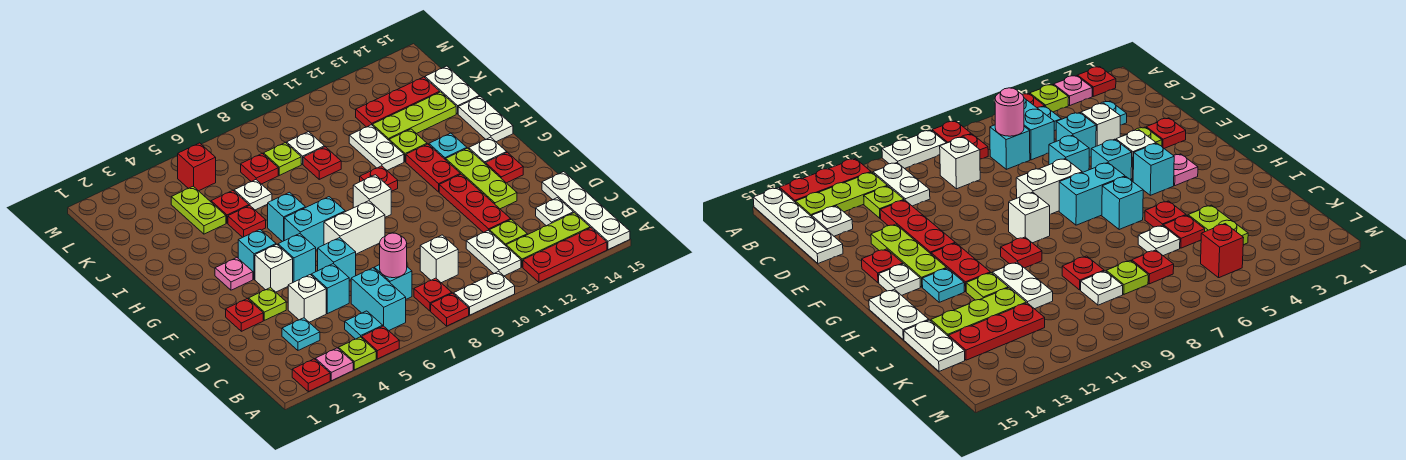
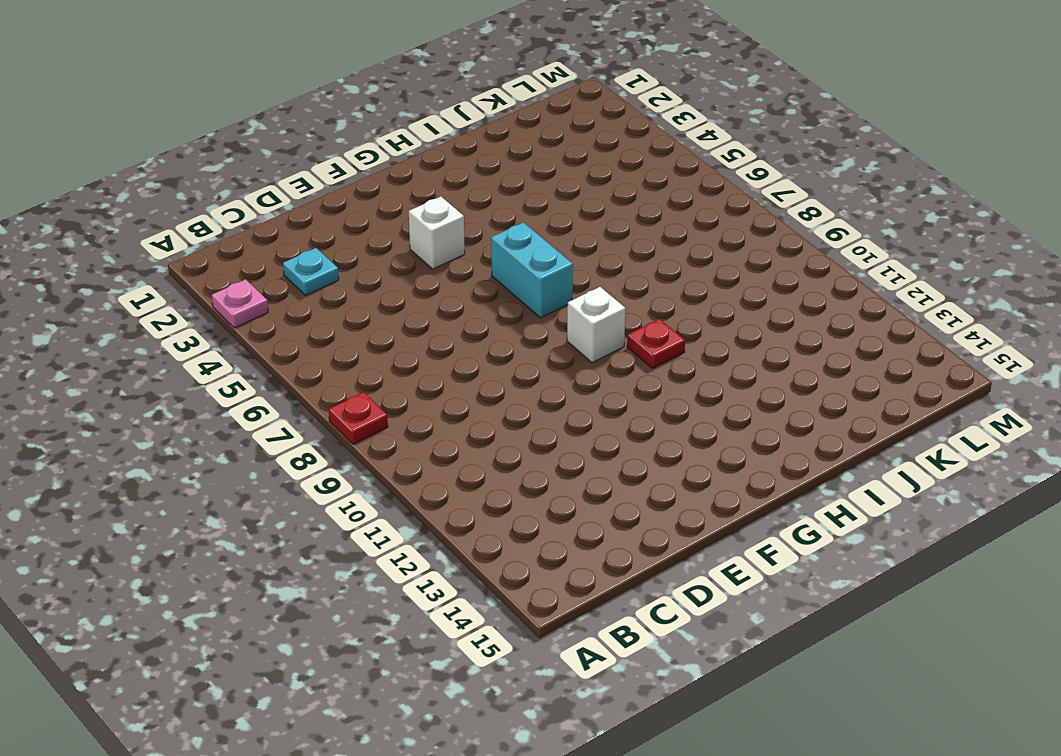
none -> red plate A2 level 1
none -> lime plate A4 level 1
none -> red plate A5 level 1
none -> white plate A9:A10 level 1

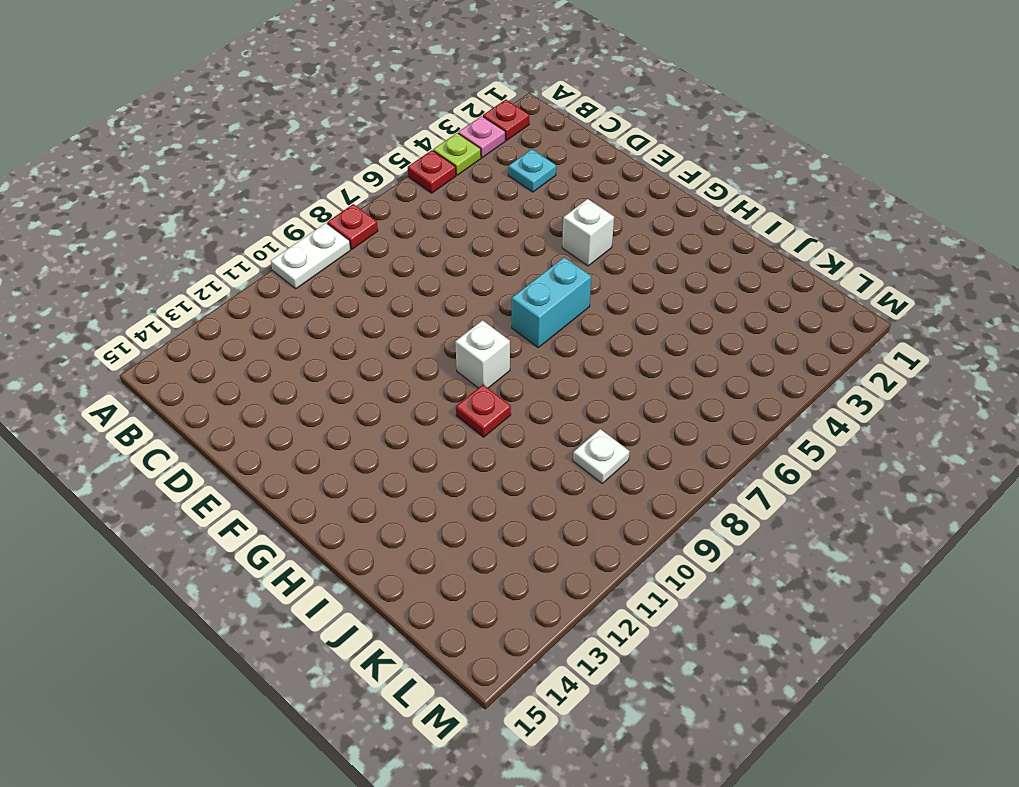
none -> red plate A12:A14 level 1
none -> white plate A15:D15 level 1
none -> cyan plate B5 level 1
none -> cyan brick B6:C6 level 1

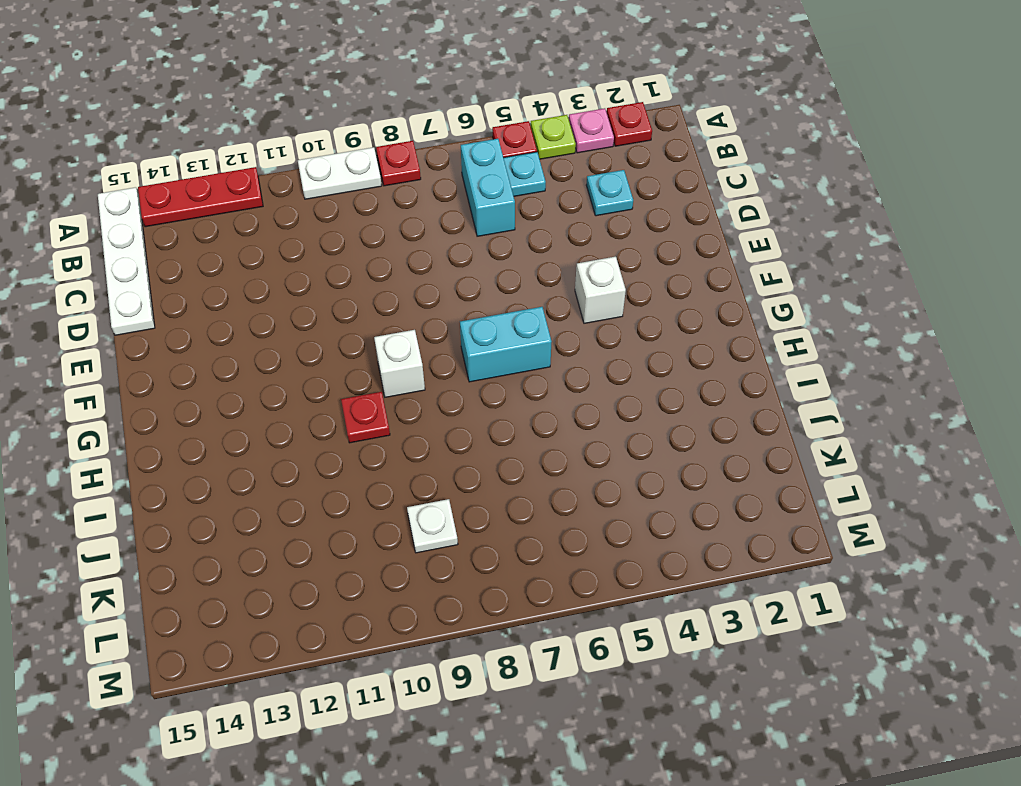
none -> red plate B8 level 1
none -> white plate B11:C11 level 1
none -> lime plate B12:B14 level 1
none -> cyan brick C7 level 1

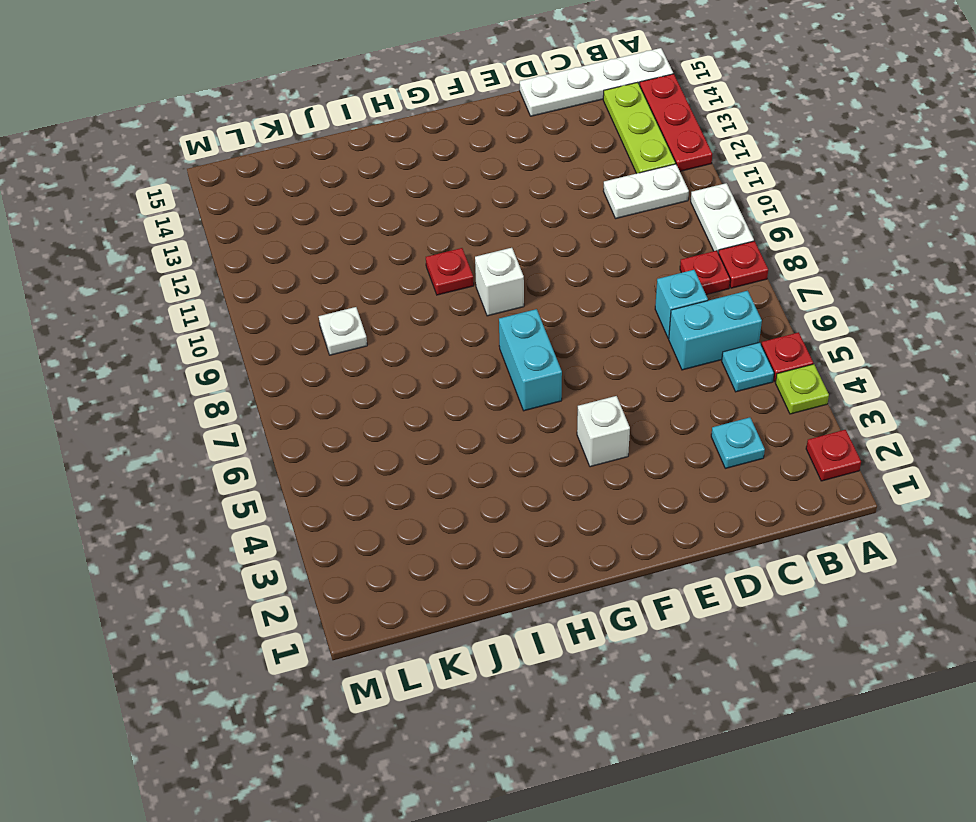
none -> pink plate A3 level 1
none -> white brick C9 level 1
none -> lime plate C12 level 1
none -> white plate C14 level 1

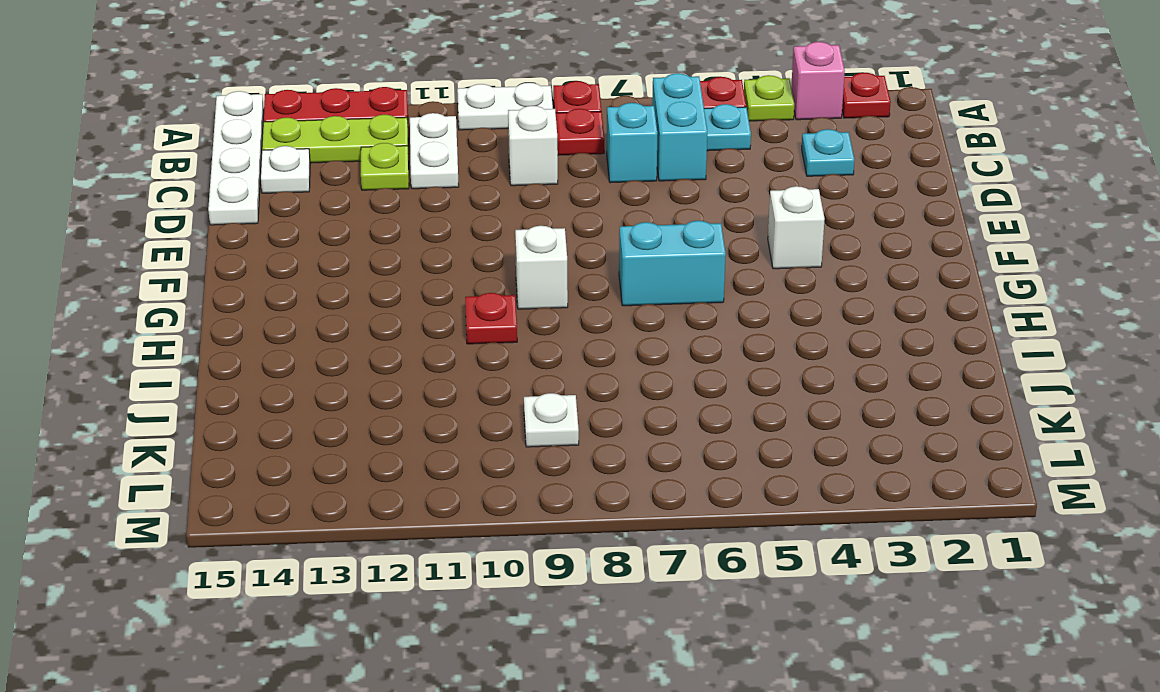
pink brick A3 level 1 -> pink plate A3 level 1
none -> white brick D4 level 1
none -> cyan brick D5 level 1
none -> red plate D12:F12 level 1
none -> red plate E2 level 1

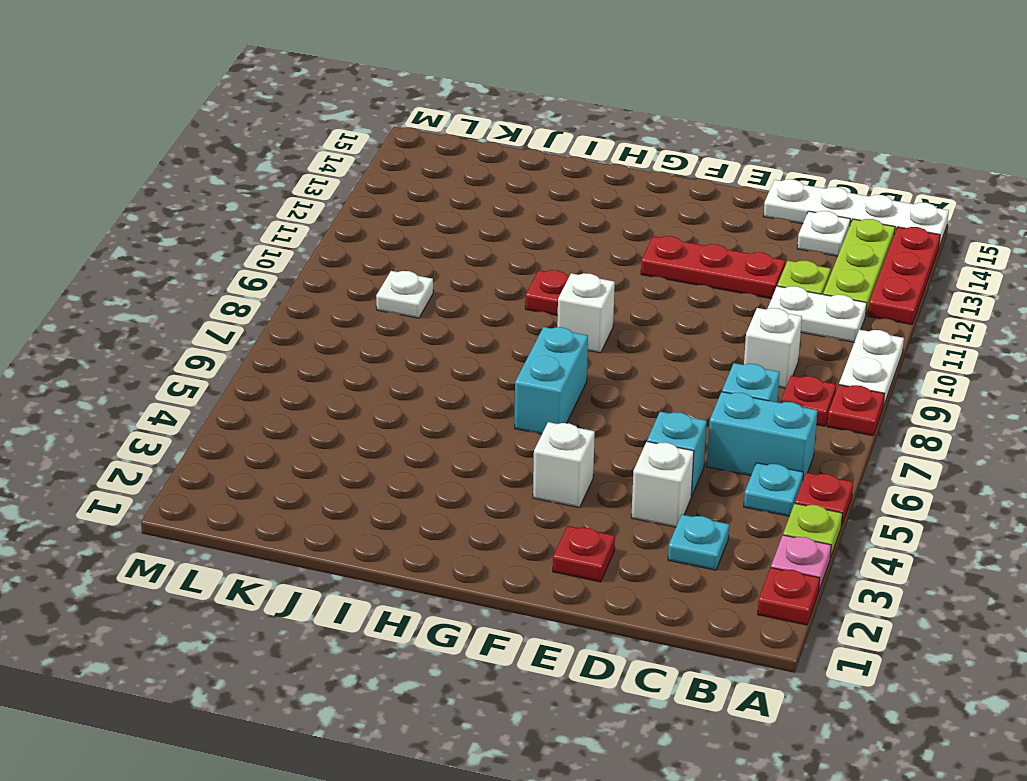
none -> lime plate E3 level 1
none -> cyan brick E6 level 1
none -> lime plate E13:G13 level 1
none -> cyan brick F5 level 1

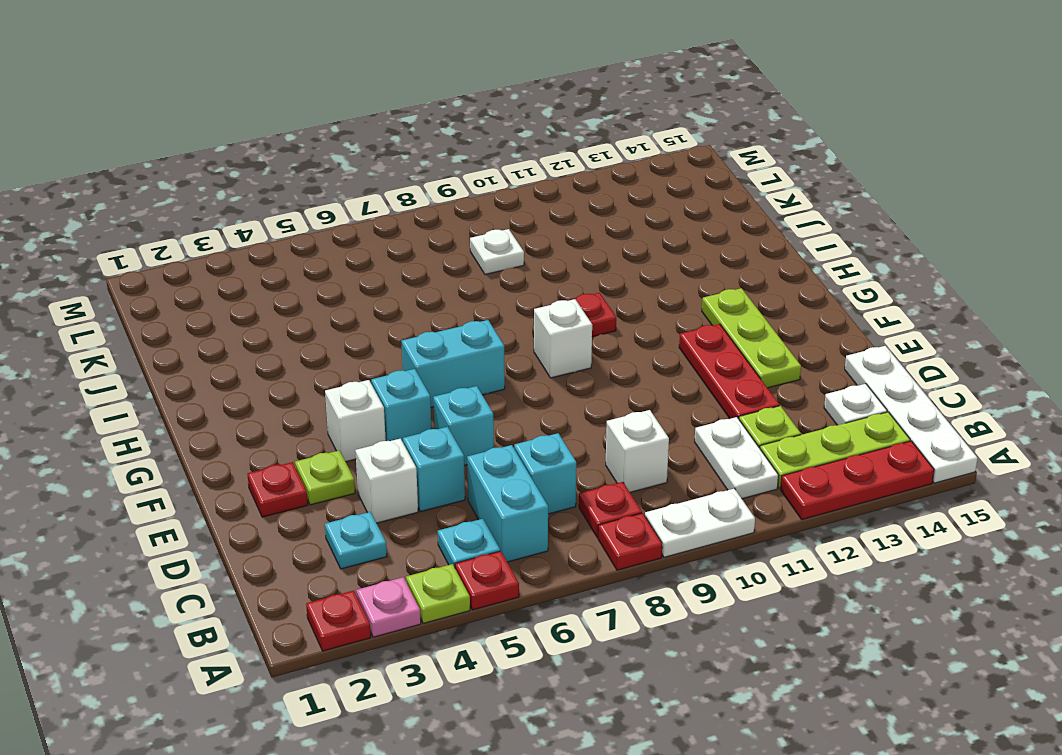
none -> white brick F7:F8 level 1
none -> red plate F14 level 1
none -> pink plate G3 level 1
none -> cyan brick G4 level 1

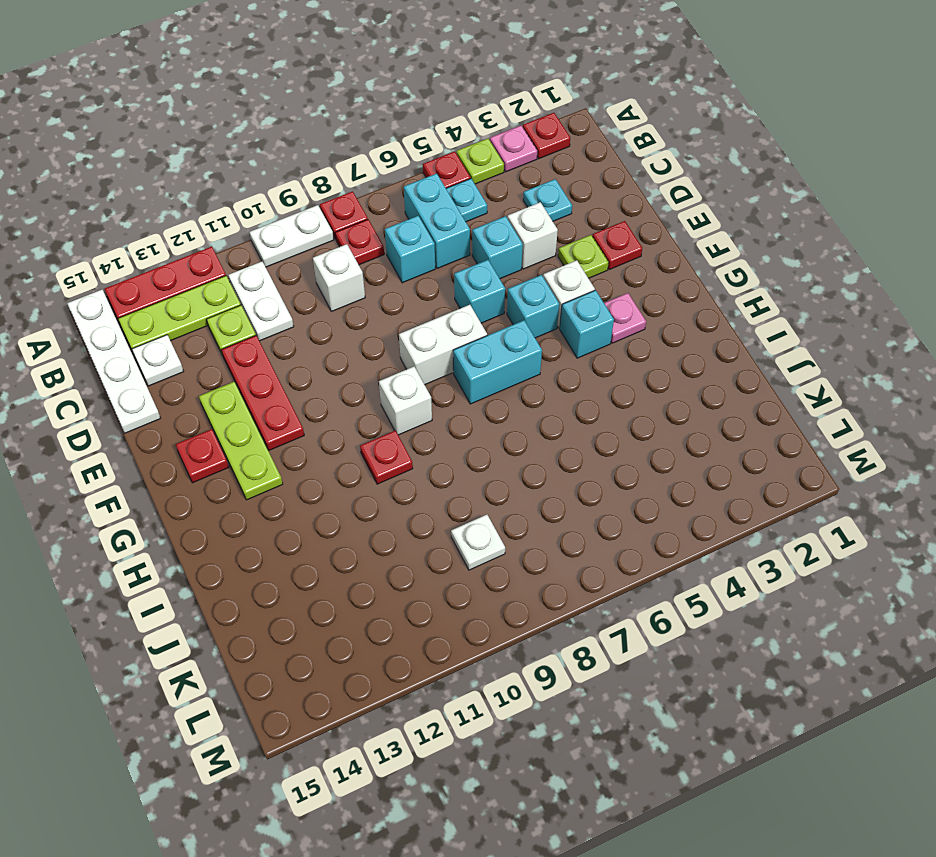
none -> red plate G12:H12 level 1
none -> white plate G14 level 1
none -> cyan brick H6 level 1
none -> cyan plate H13 level 1

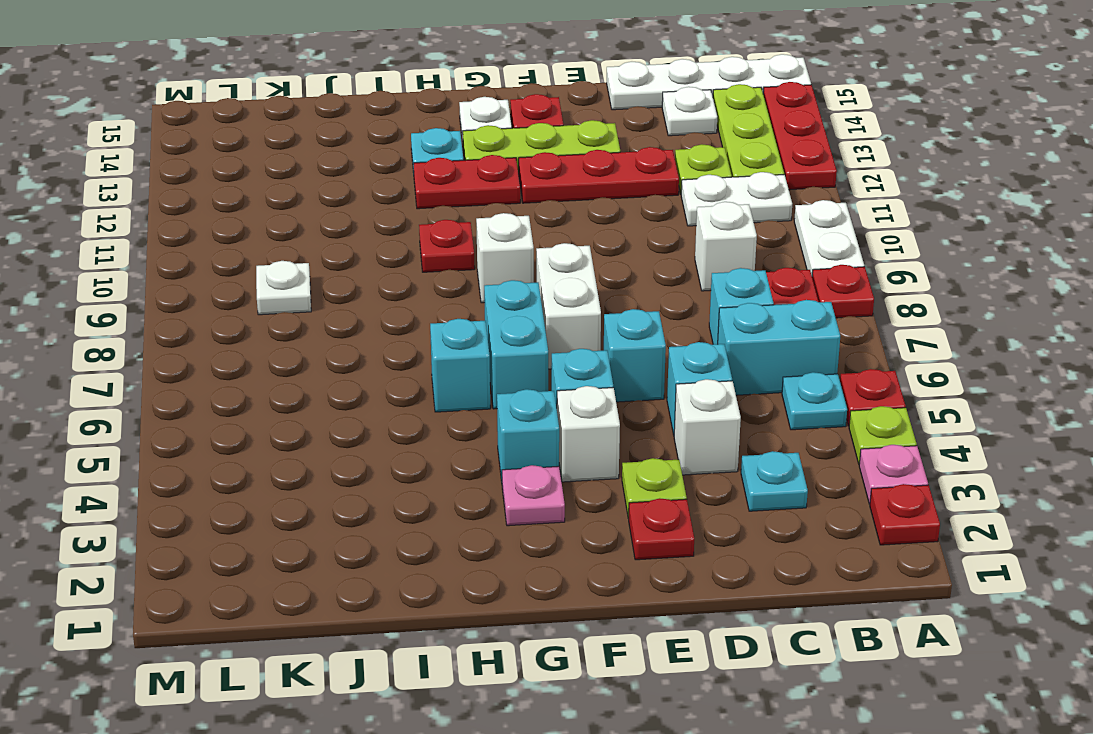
none -> white plate H15:I15 level 1
none -> red plate I5 level 1
none -> white plate I11:J11 level 1
none -> lime plate I12 level 1

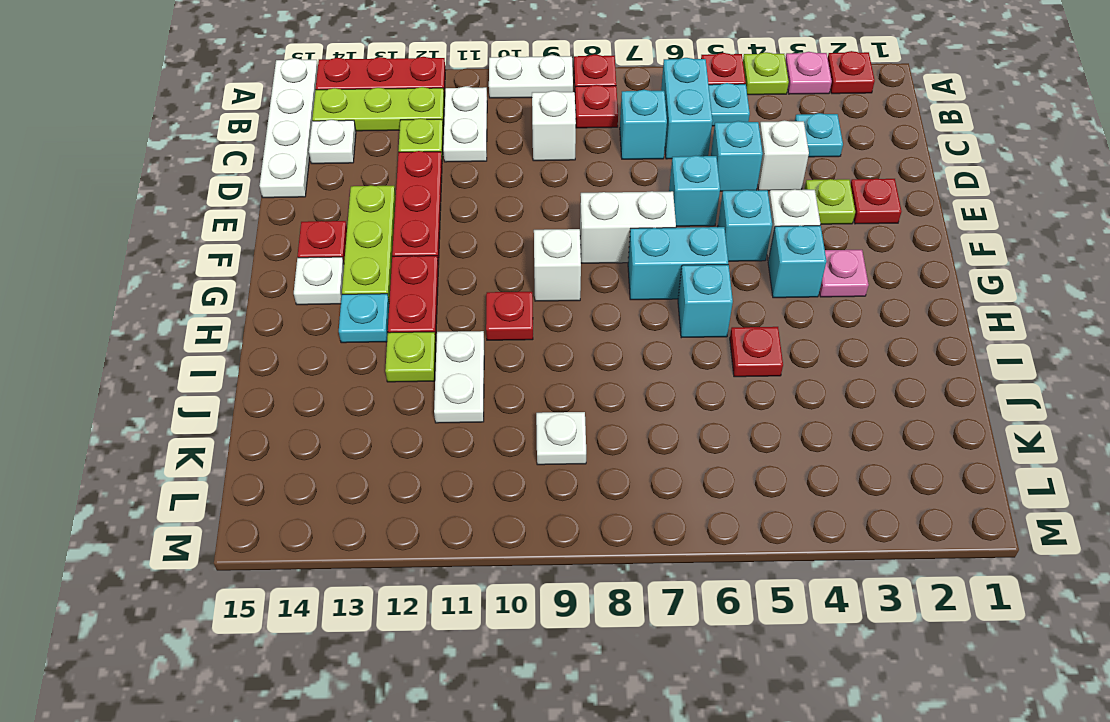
none -> white plate H15:I15 level 1
none -> lime plate J4:K4 level 1
none -> red plate J5 level 1
none -> white plate J6 level 1

